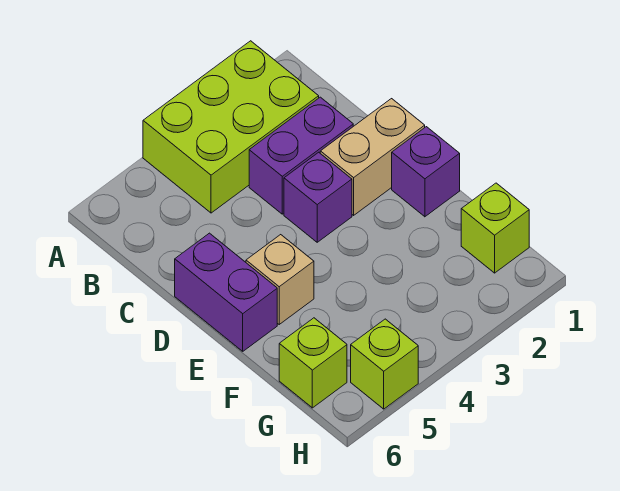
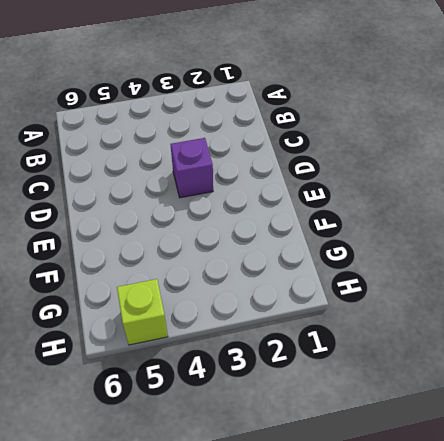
none -> lime brick A2:B4 level 1
none -> purple brick C2:C3 level 1

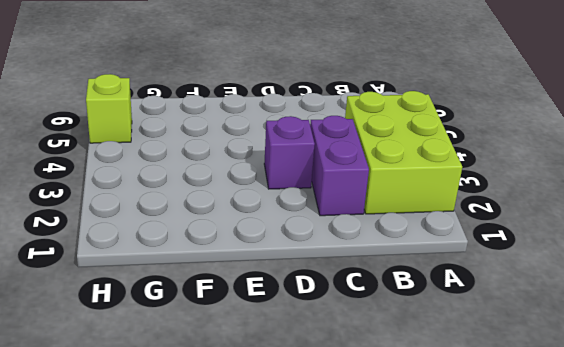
none -> tan brick D1:D2 level 1
none -> purple brick D6:E6 level 1

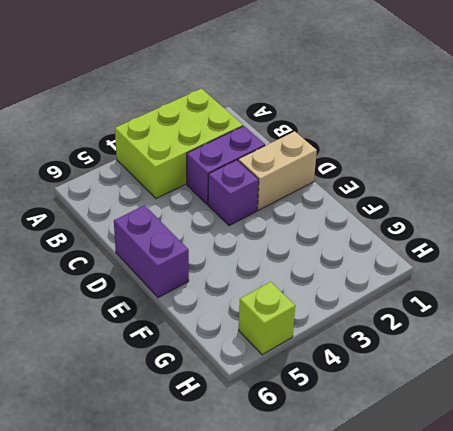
none -> purple brick E1 level 1
none -> tan brick E5 level 1

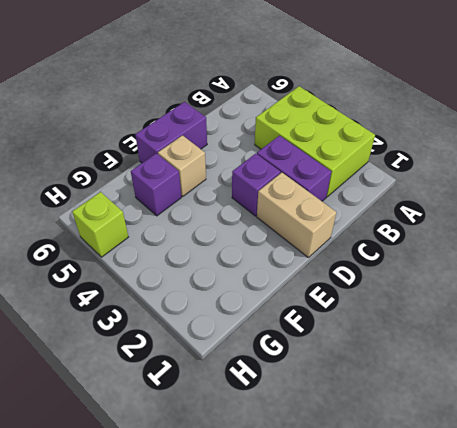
purple brick F5 level 1 -> purple brick E1 level 1
none -> lime brick G1 level 1
none -> lime brick G6 level 1

